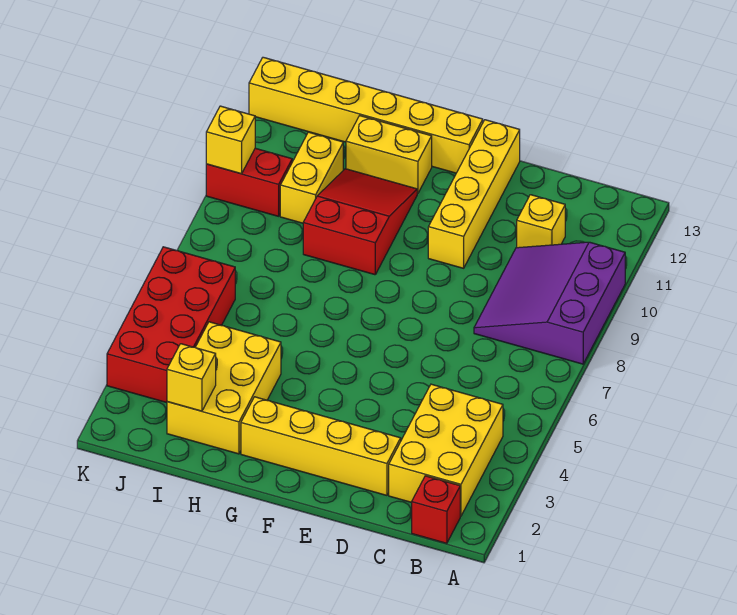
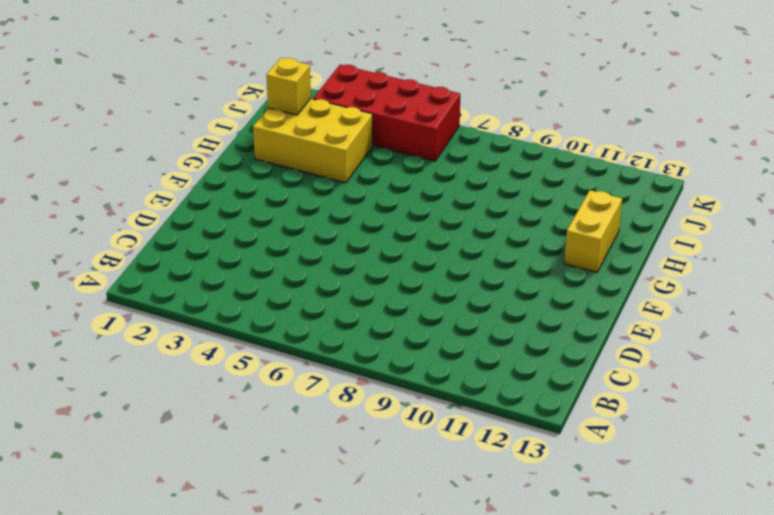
none -> purple slope A8:C10 level 1 top A
none -> red brick B1 level 1
none -> yellow brick B2:C4 level 1

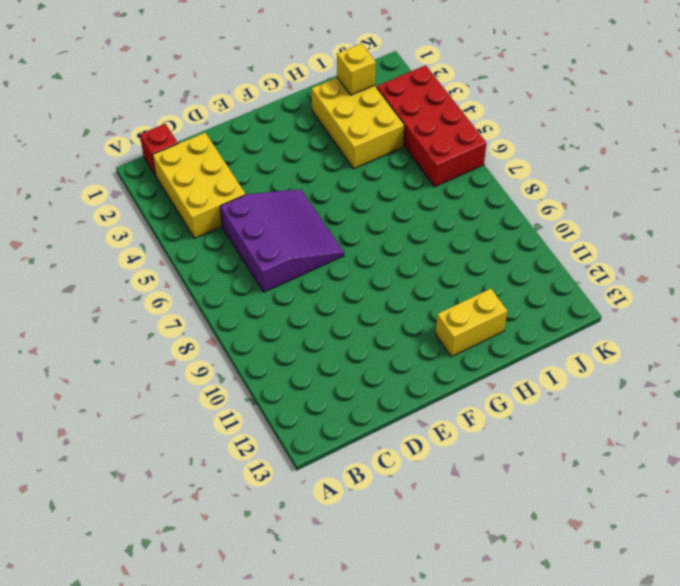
purple slope C5:E7 level 1 top C -> purple slope A8:C10 level 1 top A
none -> yellow brick C11 level 1
none -> yellow brick D2:G2 level 1
none -> yellow brick E10:E13 level 1

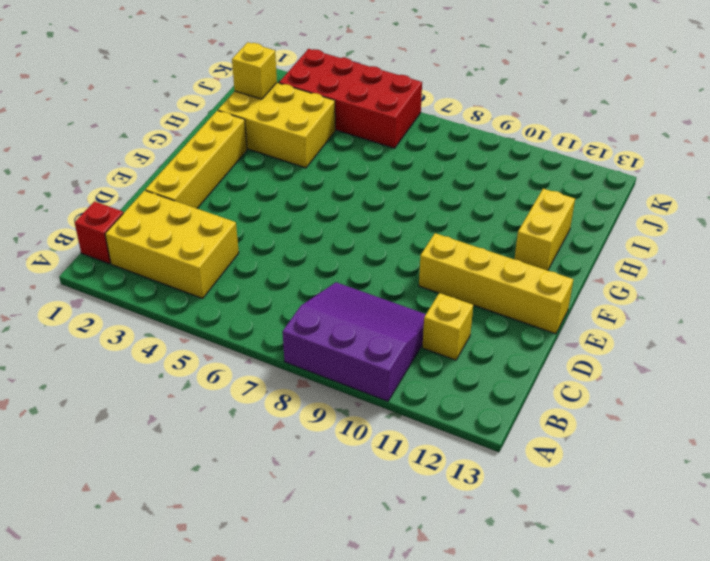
none -> yellow brick F13:K13 level 1
none -> red slope G9:H11 level 1 top 9
none -> yellow brick I10:I11 level 1

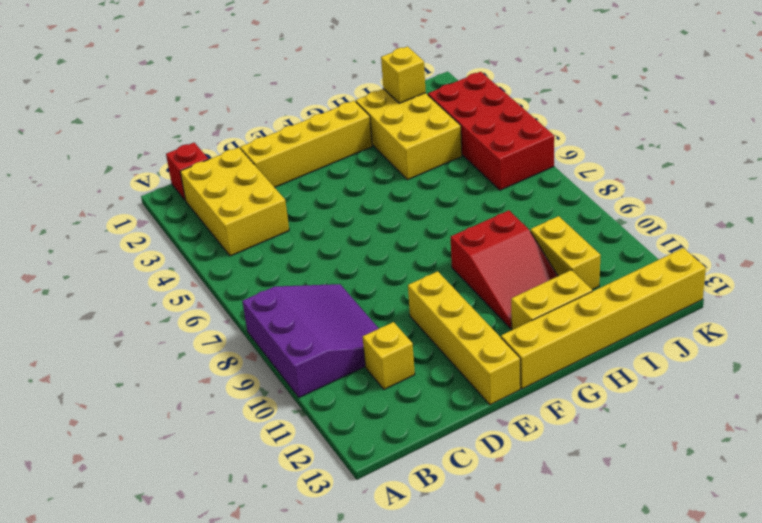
none -> red brick J10:K10 level 1
none -> yellow brick K10 level 2

